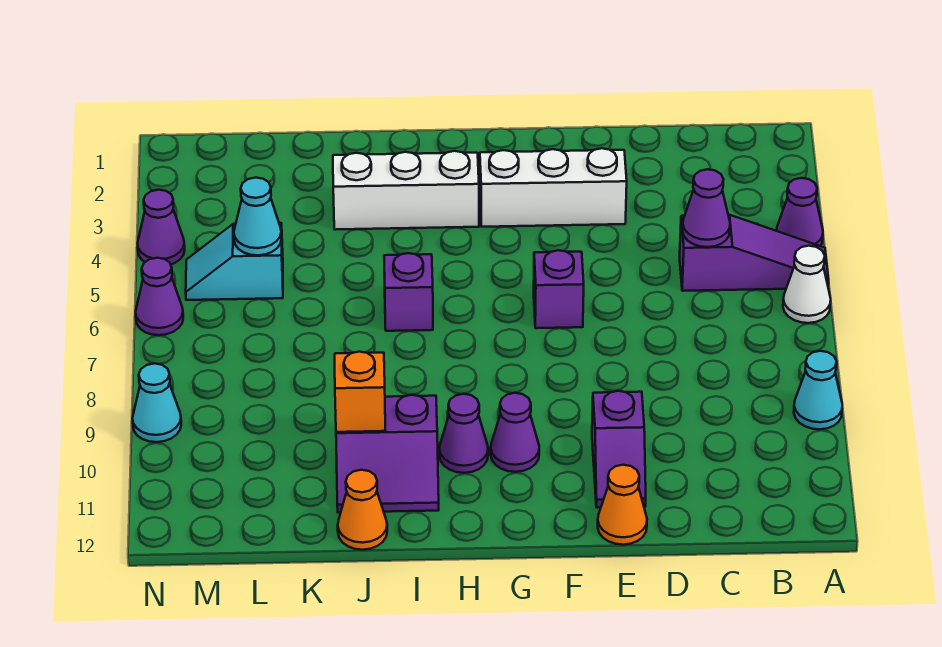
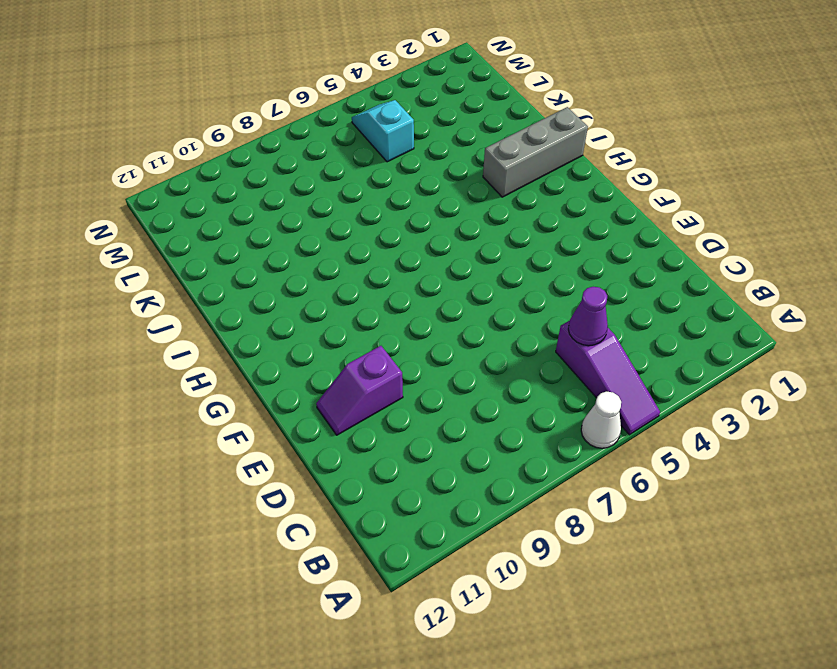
grey brick I1:I3 level 1 -> white brick H3:J3 level 1
none -> purple cone A4 level 1
none -> cyan cone A9 level 1
none -> white brick E3:G3 level 1

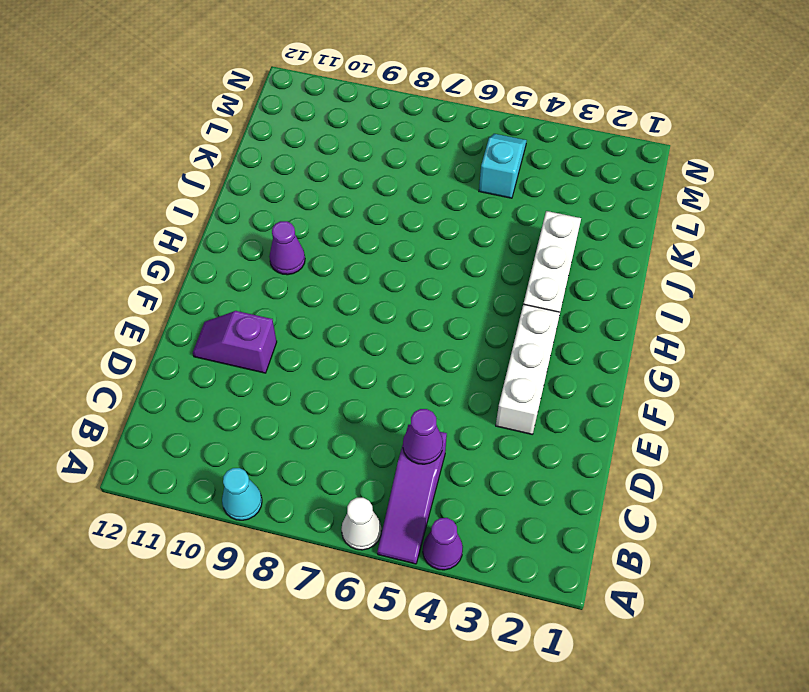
none -> orange cone E12 level 1
none -> purple brick F6 level 1
none -> purple cone G10 level 1

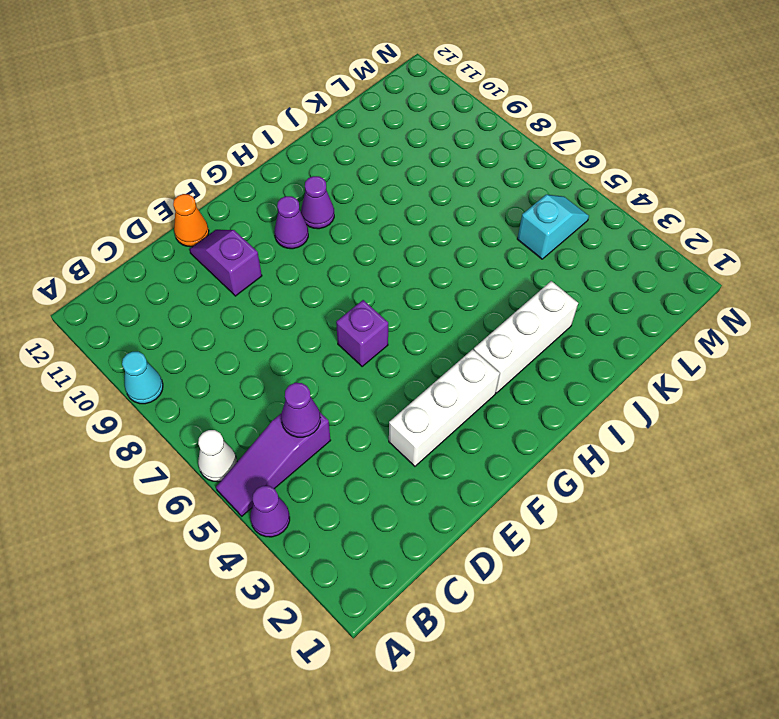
none -> purple brick I6 level 1
none -> purple slope I10:J11 level 1 top 10
none -> orange cone J12 level 1

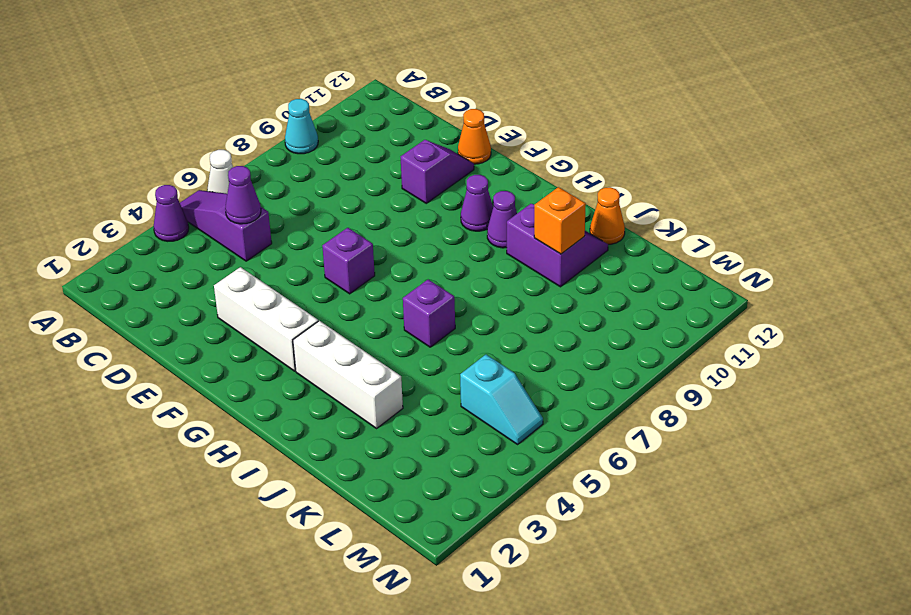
none -> purple cone N4 level 1
none -> purple cone N6 level 1
none -> cyan cone N9 level 1

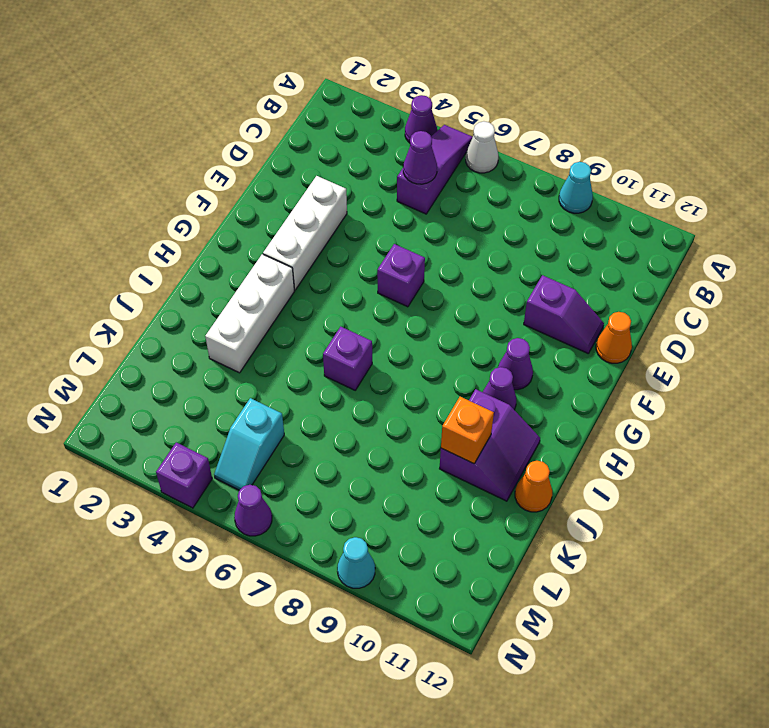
purple brick N4 level 1 -> purple cone N4 level 1
none -> cyan cone L5 level 2

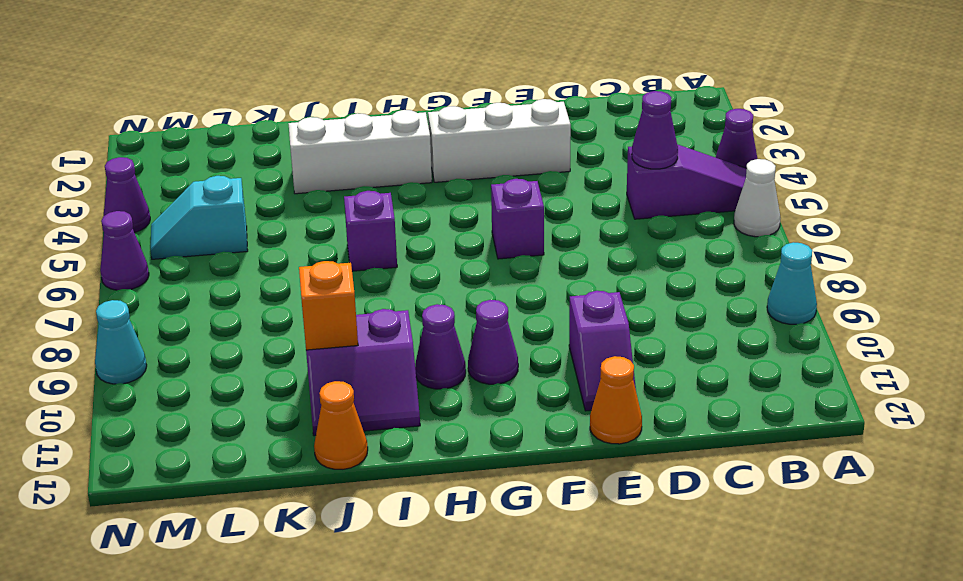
none -> cyan cone L5 level 2

